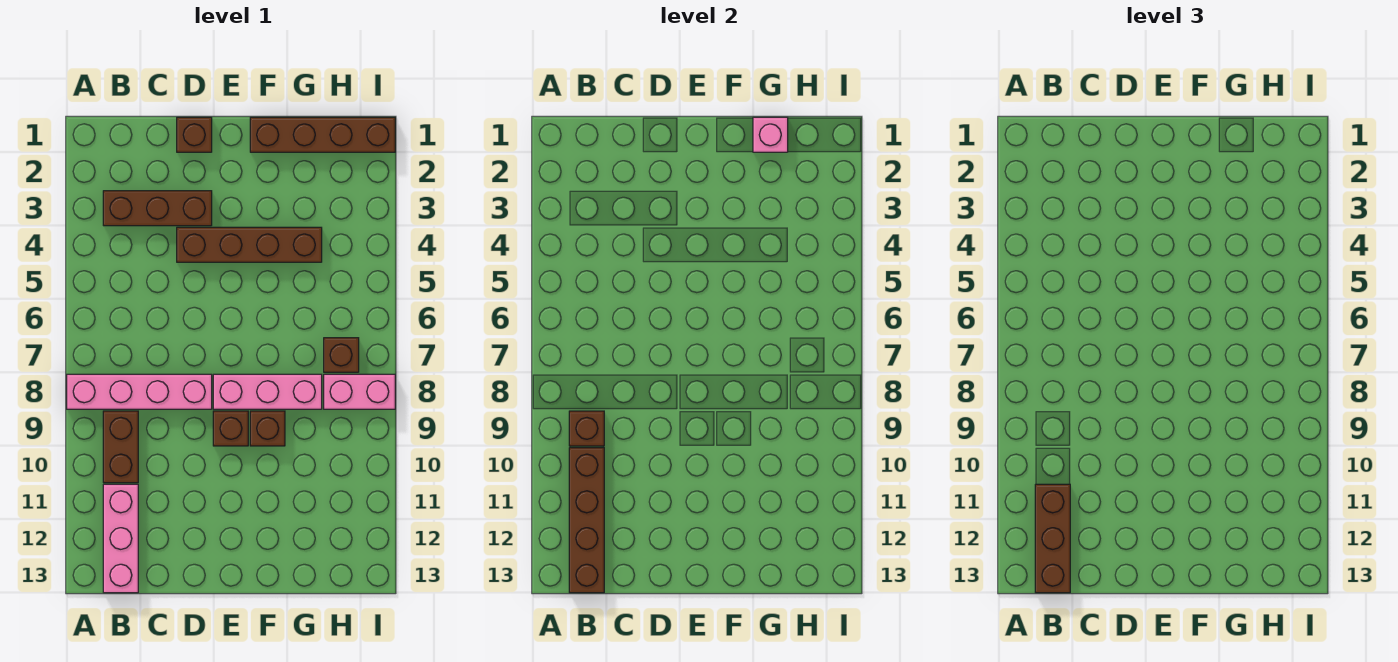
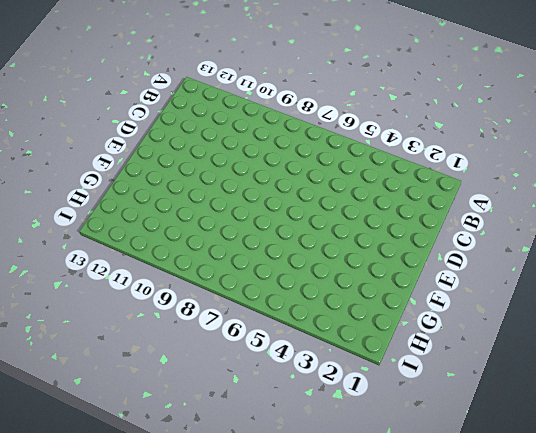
none -> pink brick A8:D8 level 1
none -> brown brick B3:D3 level 1
none -> brown brick B9:B10 level 1

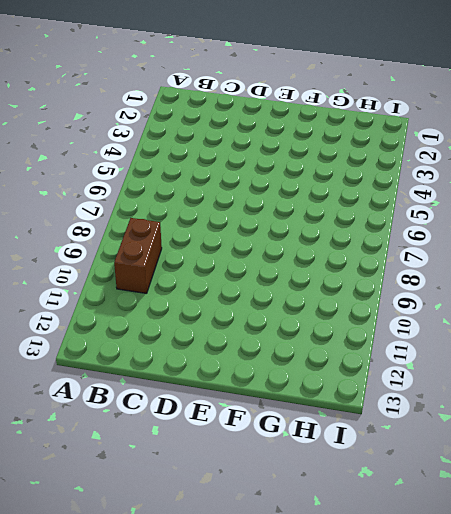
none -> pink brick A8:D8 level 1
none -> brown brick B3:D3 level 1
none -> pink brick B11:B13 level 1

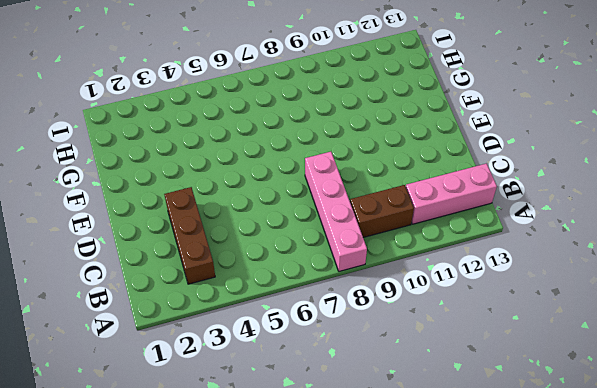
none -> brown brick D1 level 1
none -> brown brick D4:G4 level 1
none -> pink brick E8:G8 level 1

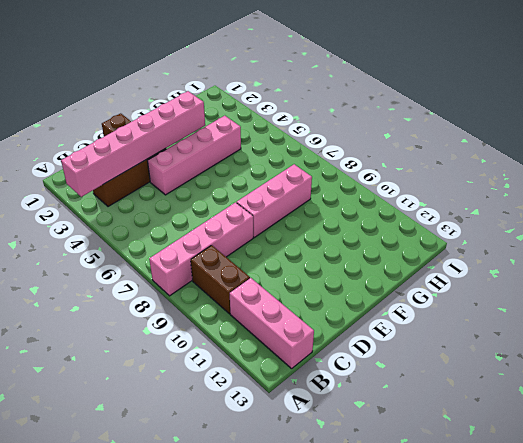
pink brick A3:F3 level 2 -> none
pink brick D4:G4 level 1 -> brown brick D4:G4 level 1
none -> brown brick E9 level 1
none -> brown brick F1:I1 level 1
none -> brown brick F9 level 1

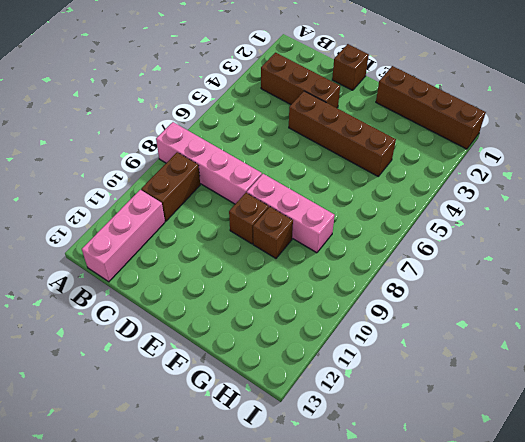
none -> brown brick H7 level 1
none -> pink brick H8:I8 level 1
none -> brown brick B9 level 2

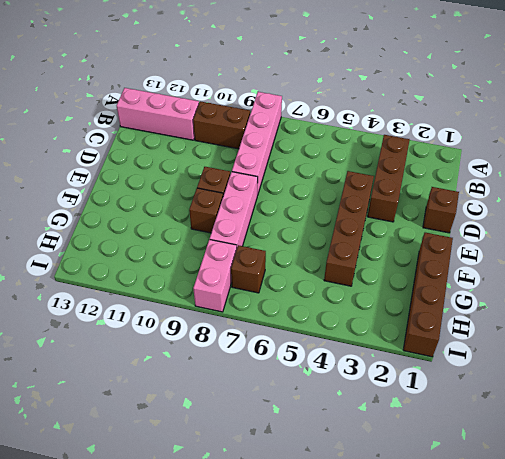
none -> brown brick B9 level 2
none -> brown brick B10:B13 level 2
none -> pink brick G1 level 2

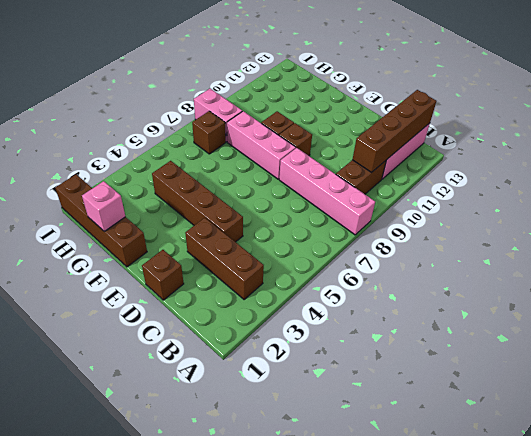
none -> brown brick B9 level 2
none -> brown brick B11:B13 level 3

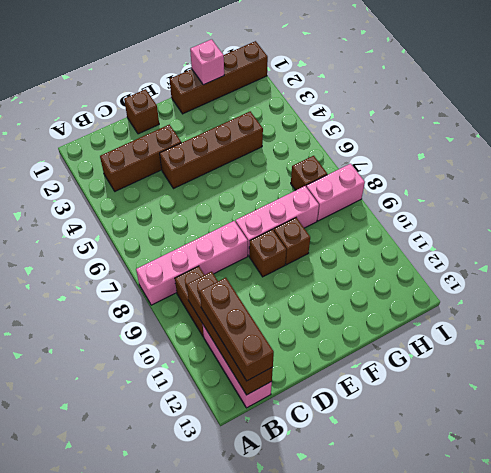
none -> brown brick B9 level 2

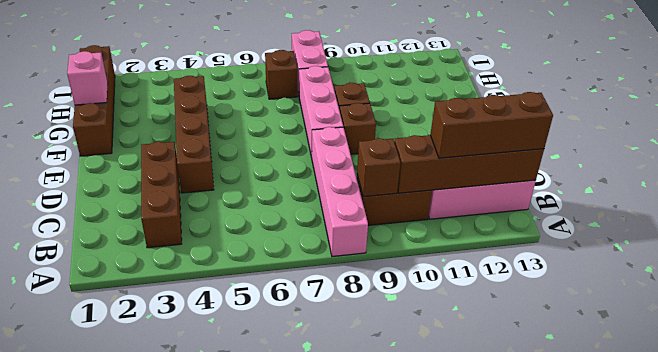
none -> brown brick D1 level 1

